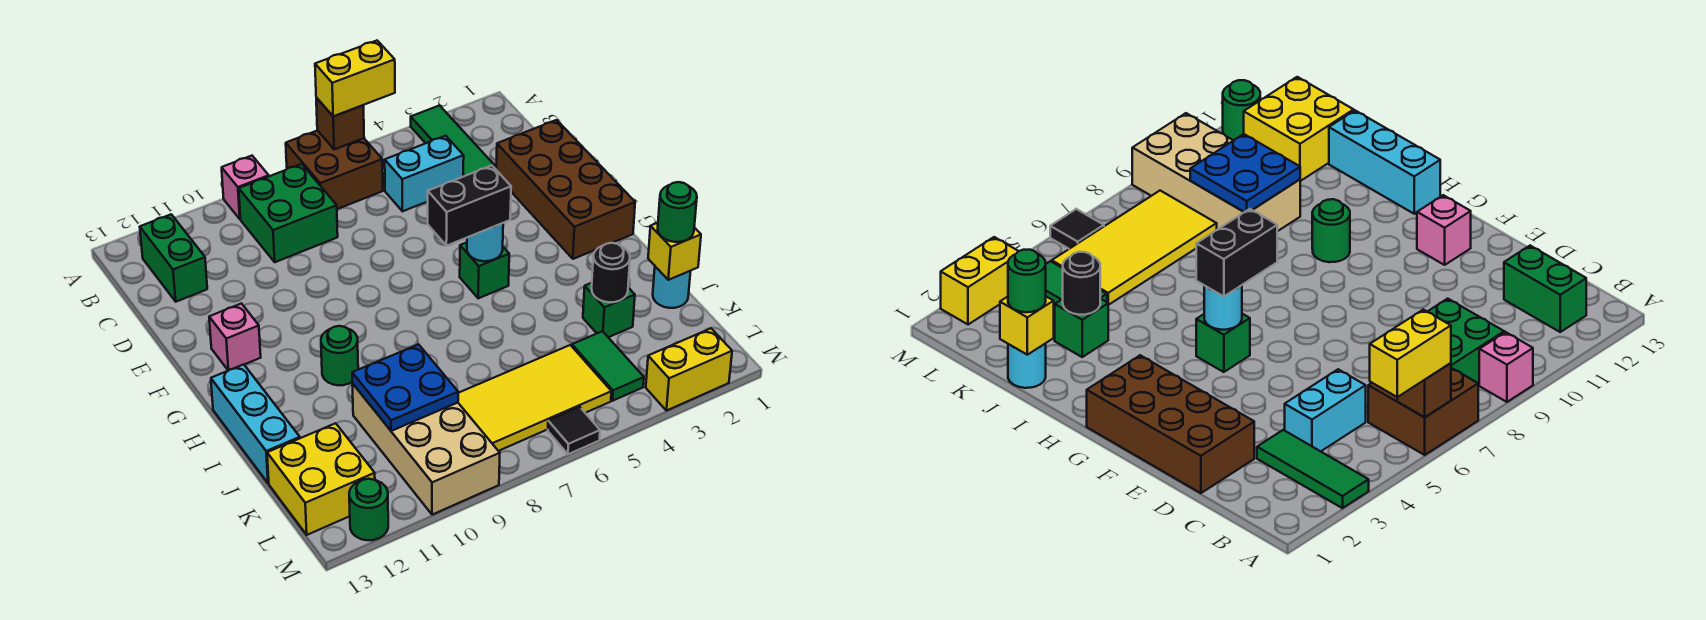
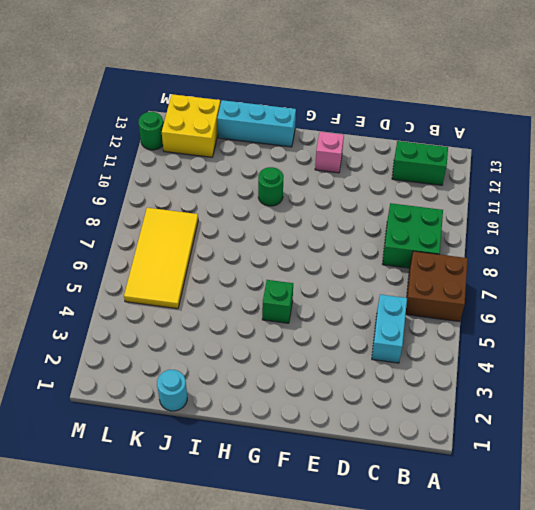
none -> green tile A3:C3 level 1
none -> pink brick A9 level 1
none -> brown brick D1:G2 level 1

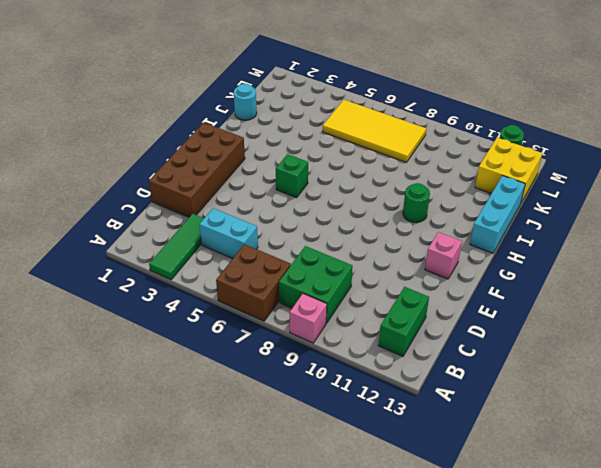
none -> green brick J3 level 1
none -> tan brick J9:M10 level 1
none -> green tile K4:L4 level 1

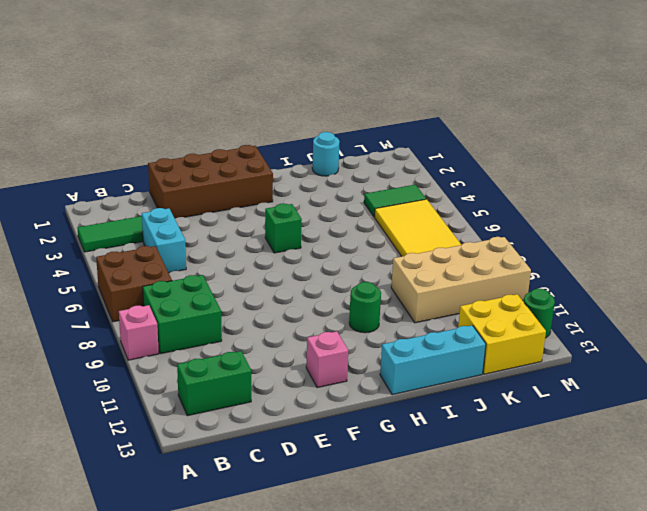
none -> green brick J3 level 1
none -> yellow brick M2:M3 level 1
none -> black tile M6 level 1

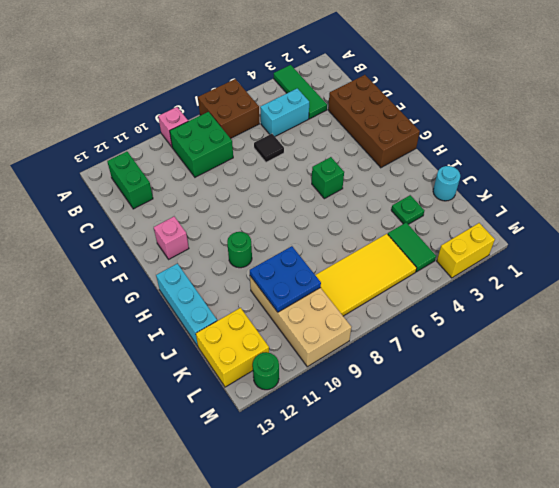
black tile D6 level 1 -> black tile M6 level 1
green plate J3 level 1 -> green brick J3 level 1
none -> brown brick A6 level 2
none -> cyan round brick G5 level 2
none -> yellow brick J1 level 2

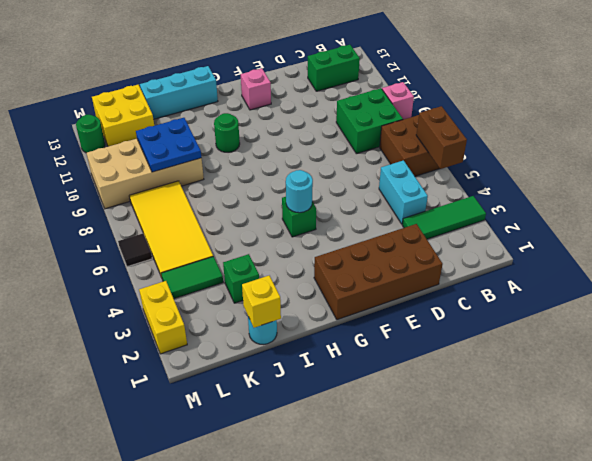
brown brick A5:A6 level 2 -> brown brick A6 level 2
none -> black round brick J3 level 2
none -> yellow brick A5:A6 level 3
none -> black brick G5:G6 level 3

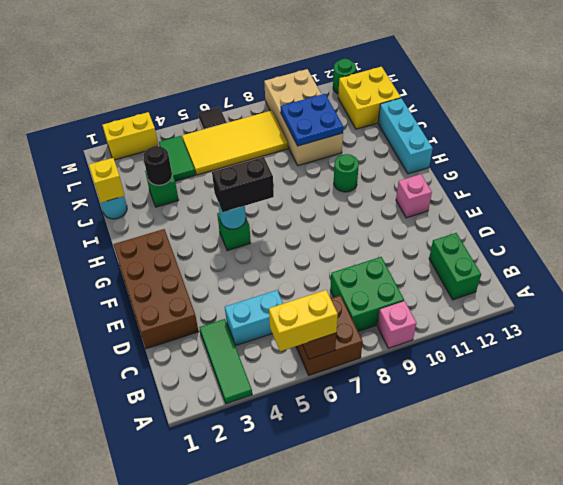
none -> green round brick J1 level 3

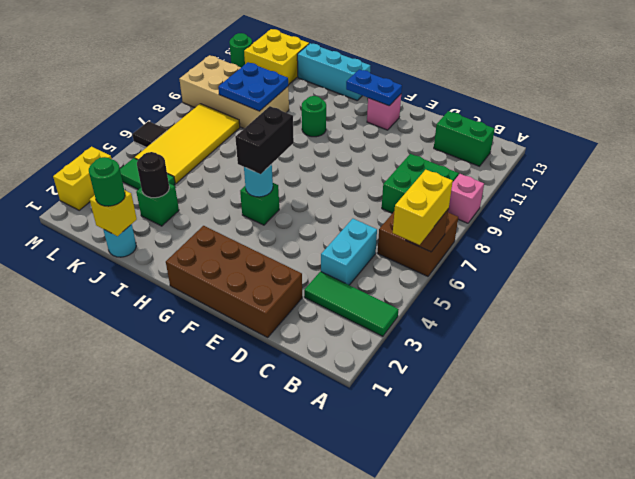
blue plate F12:G12 level 2 -> none

